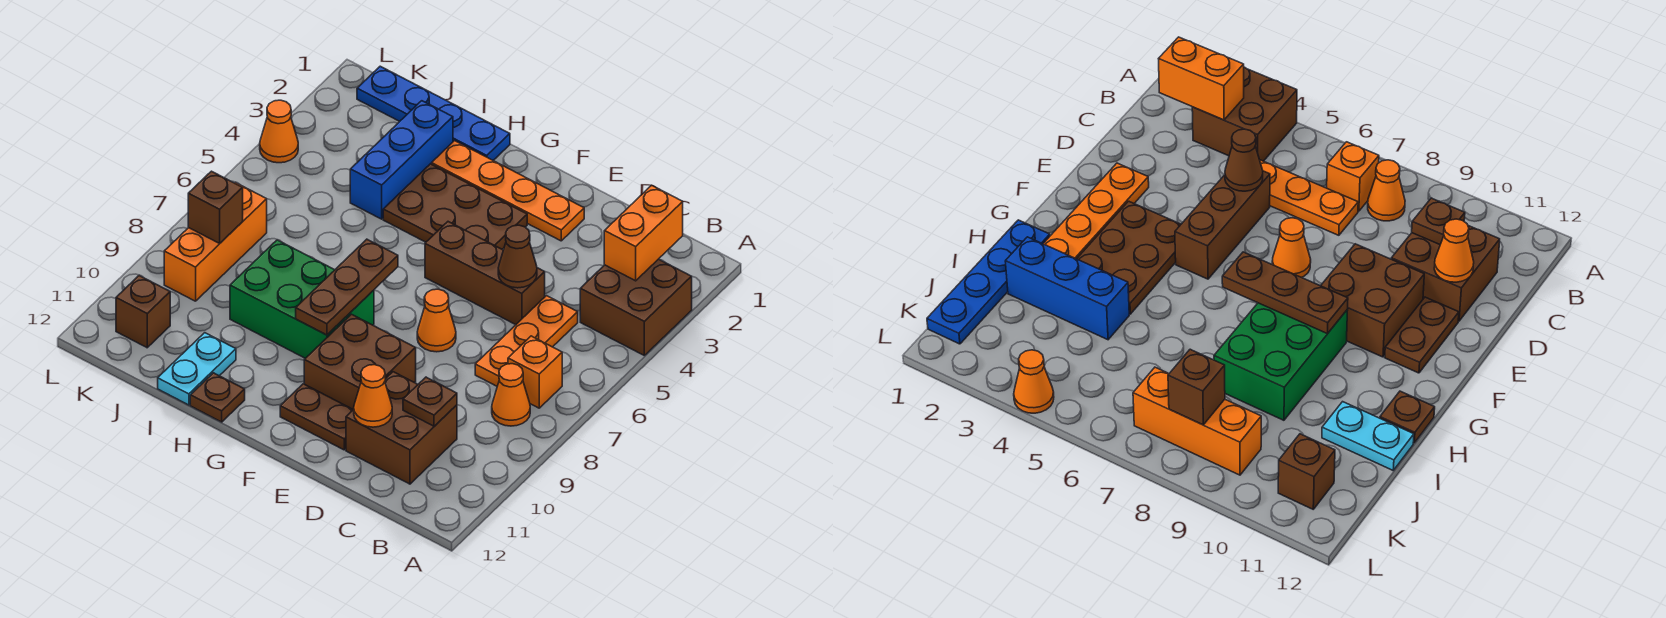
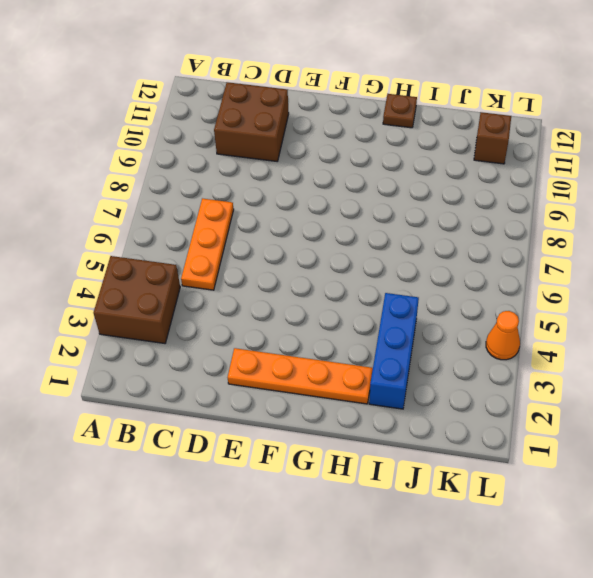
none -> orange brick B7 level 1
none -> orange cone B8 level 1
none -> brown brick D5:F5 level 1

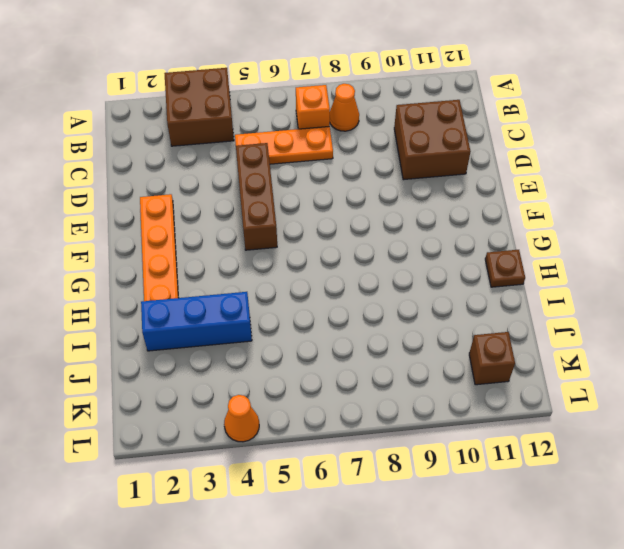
none -> orange cone E7 level 1
none -> brown brick E9:F10 level 1
none -> brown plate E11:F11 level 1

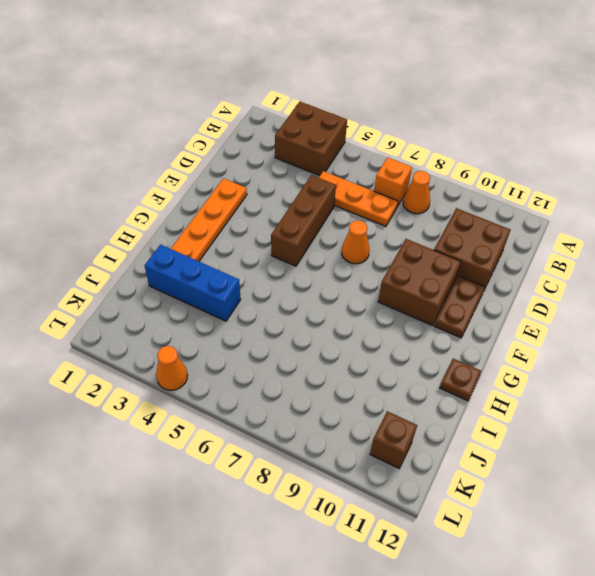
none -> brown plate F3:H4 level 1
none -> green brick G8:I9 level 1
none -> blue plate H1:K1 level 1

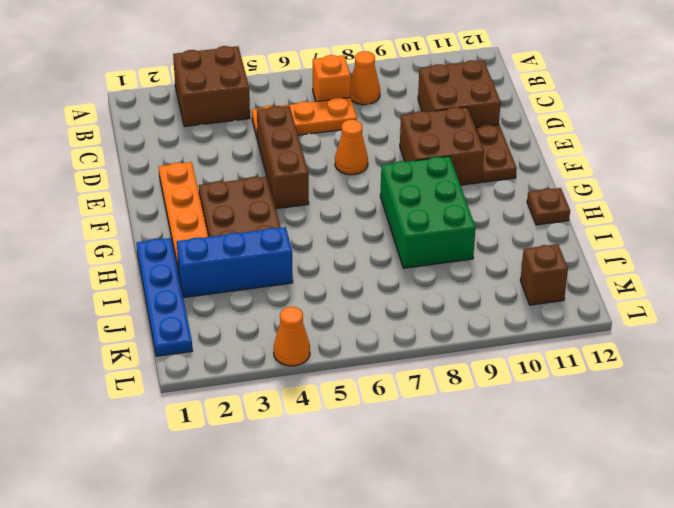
none -> cyan plate I11:I12 level 1
none -> orange brick K7:K9 level 1
none -> orange brick B2:B3 level 2

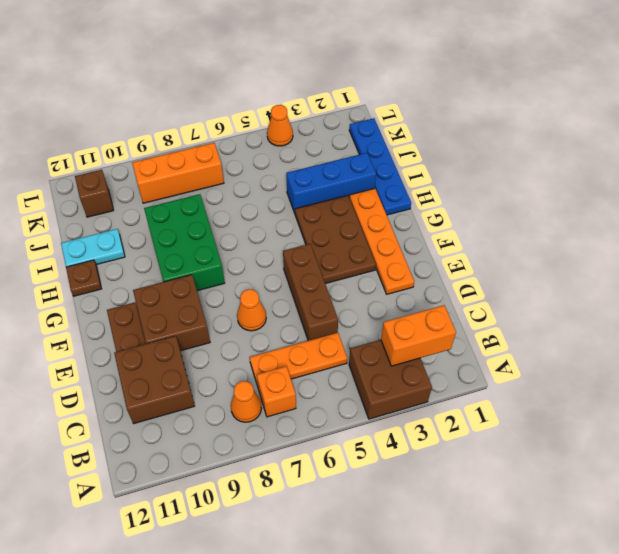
none -> brown plate C10 level 2
none -> brown cone D5 level 2
none -> orange cone D11 level 2

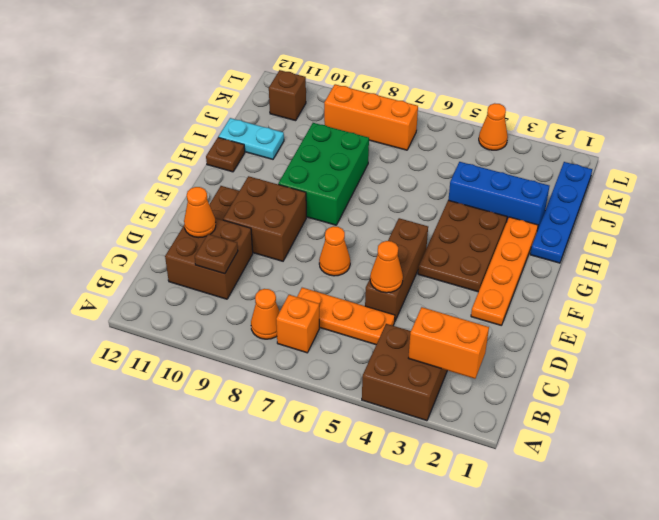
orange cone D5 level 2 -> brown cone D5 level 2
none -> brown plate G7:G9 level 2
none -> brown brick K8 level 2

